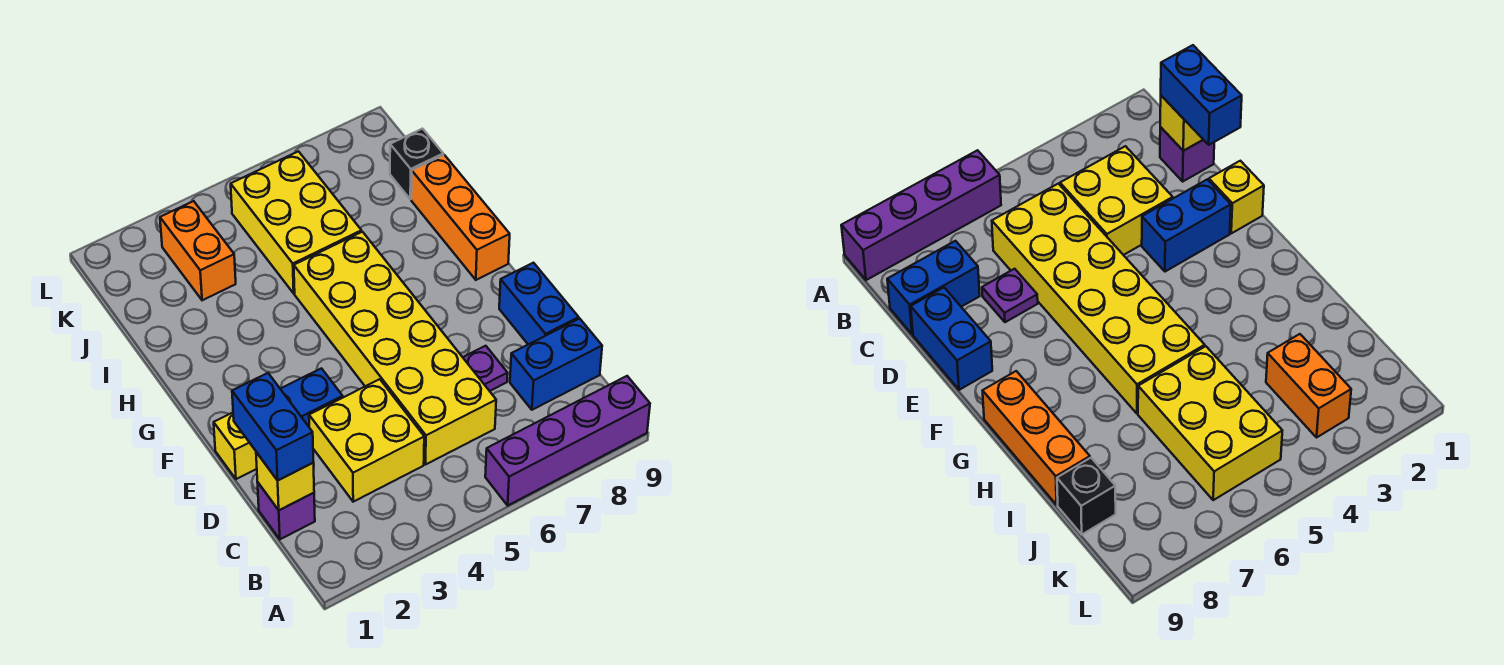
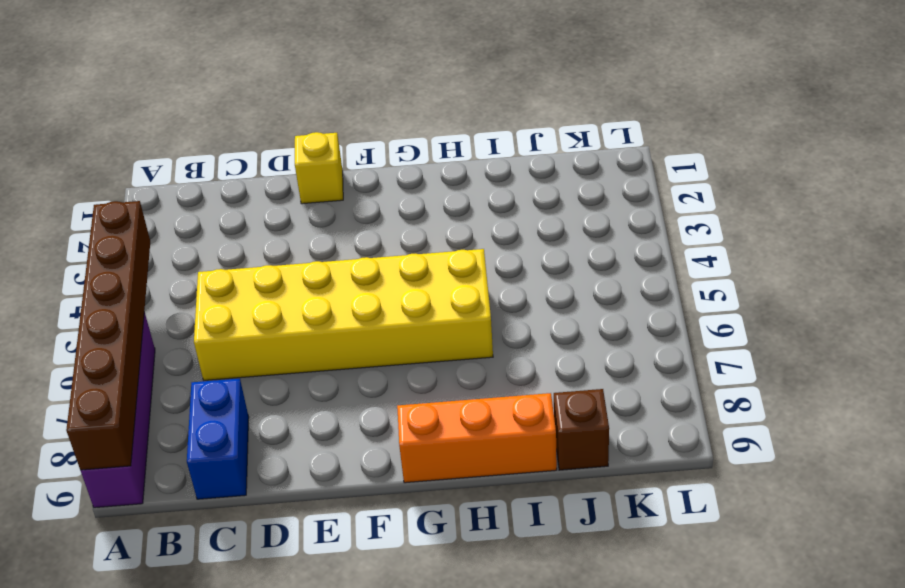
brown brick A4:A9 level 2 -> none
brown brick J9 level 1 -> black brick J9 level 1
none -> purple brick C1 level 1
none -> yellow brick C3:D4 level 1
none -> purple plate D7 level 1

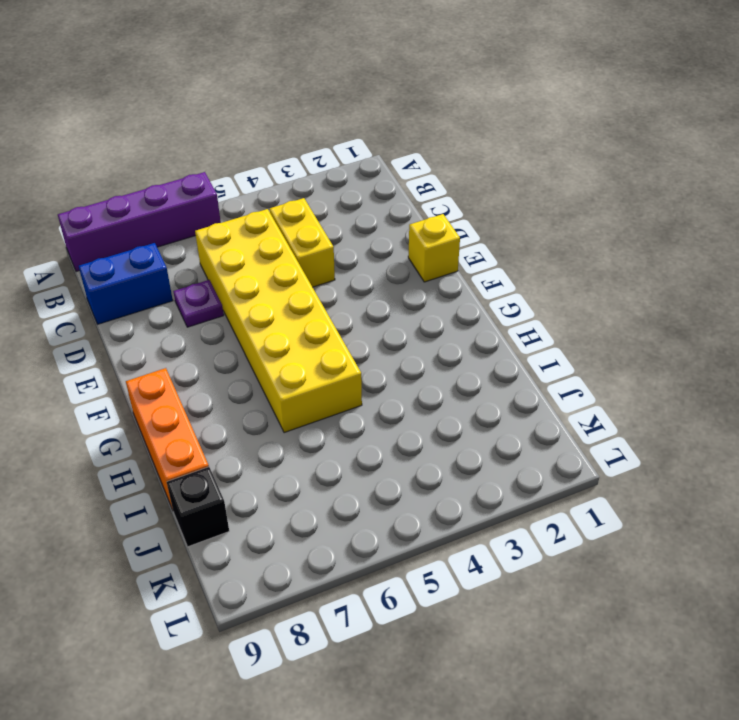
yellow brick C4:D4 level 1 -> yellow brick C3:D4 level 1
none -> purple brick C1 level 1
none -> blue brick D9:E9 level 1
none -> blue brick E2:E3 level 1

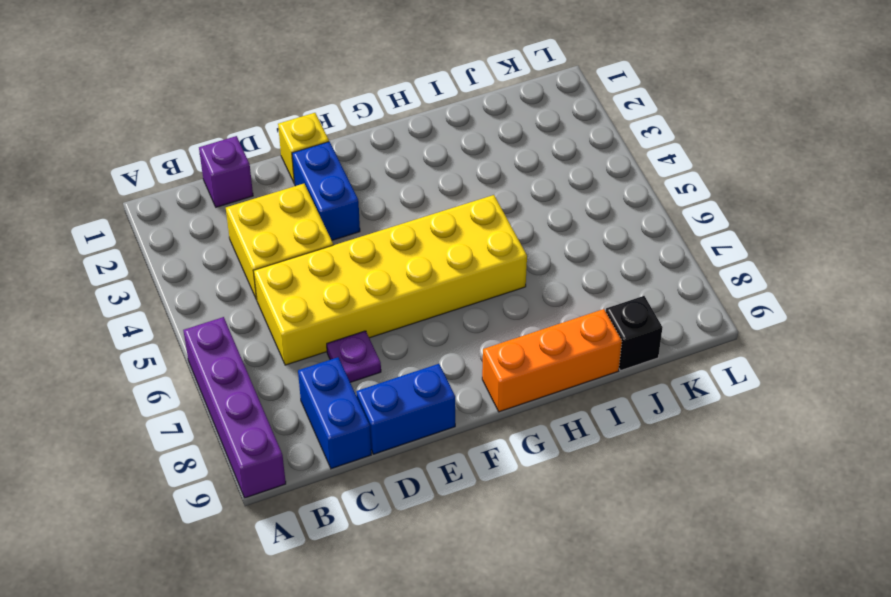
none -> yellow brick I5:K6 level 1
none -> orange brick J3:K3 level 1
none -> yellow brick C1 level 2

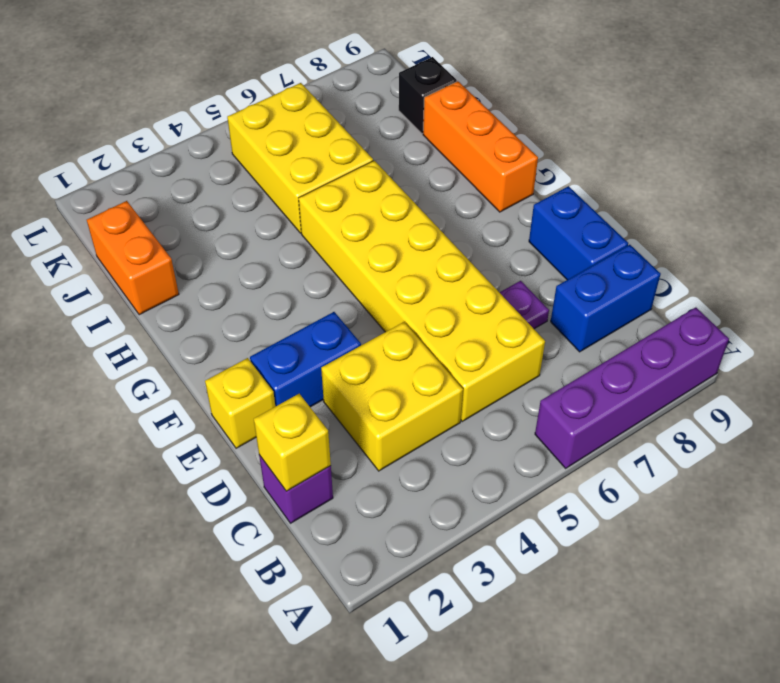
orange brick I1:J1 level 1 -> orange brick J3:K3 level 1
none -> blue brick C1:D1 level 3

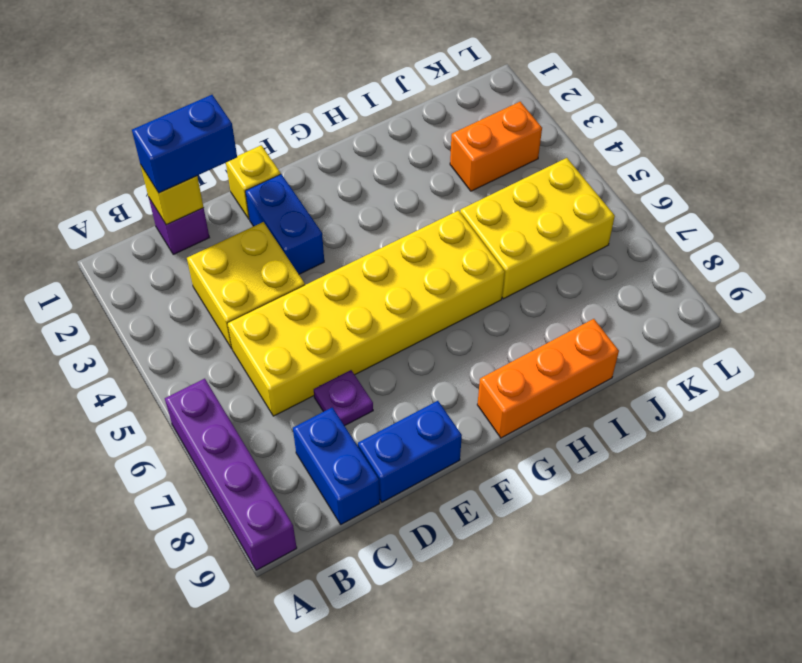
none -> black brick J9 level 1

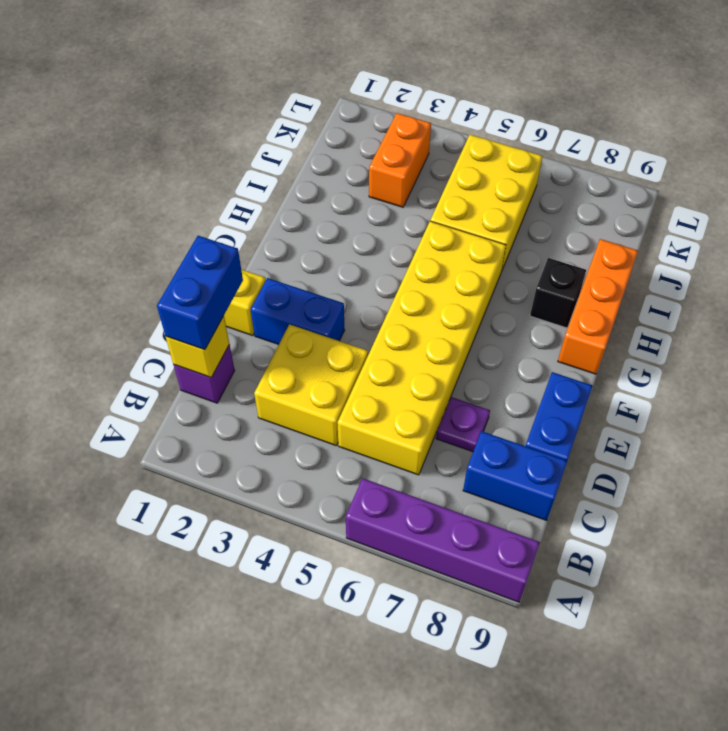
black brick H8 level 1 -> black brick J9 level 1

